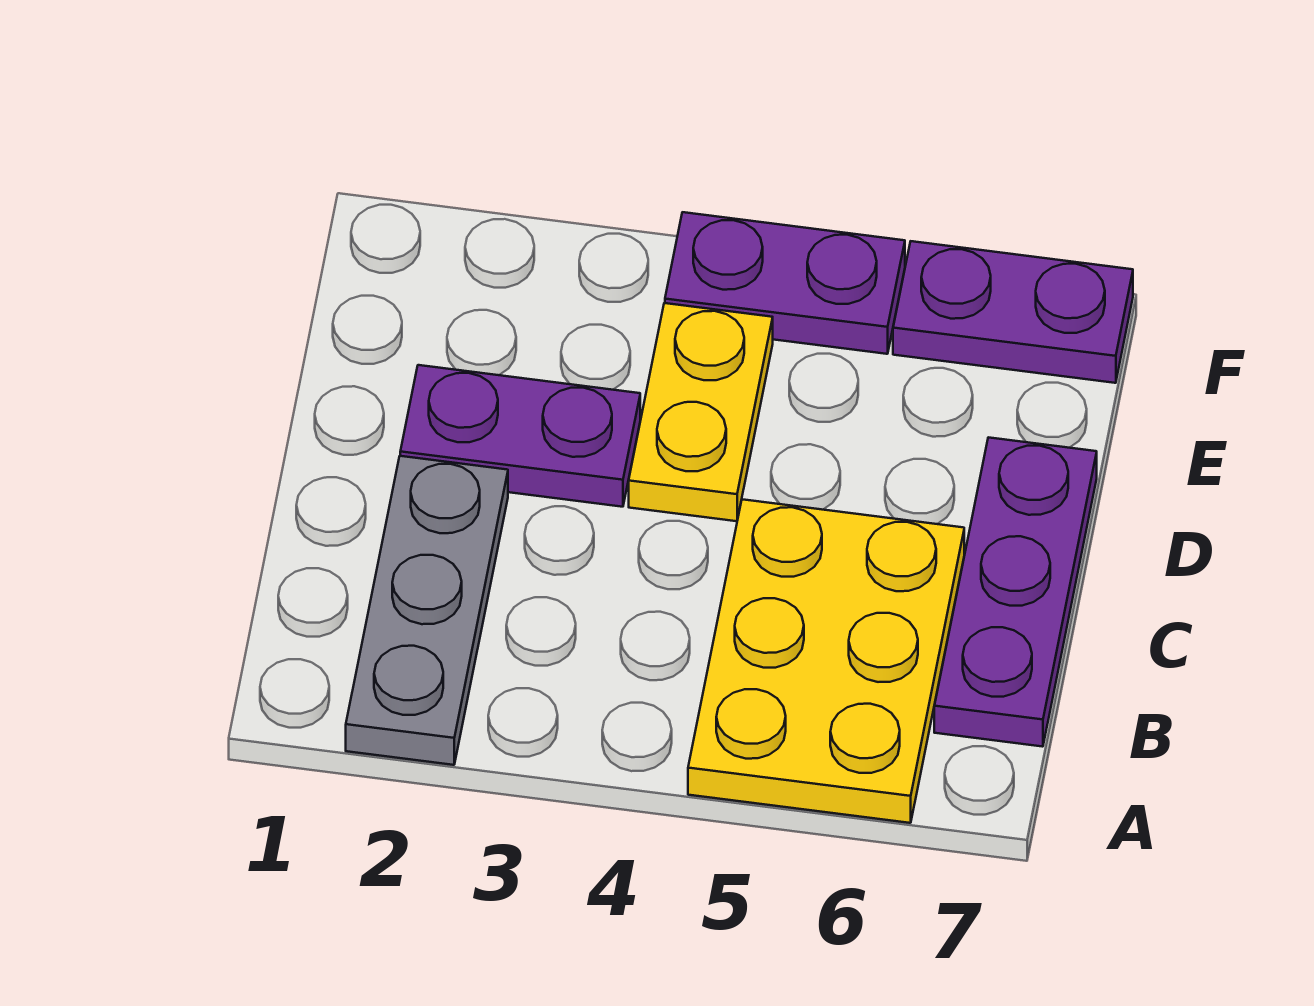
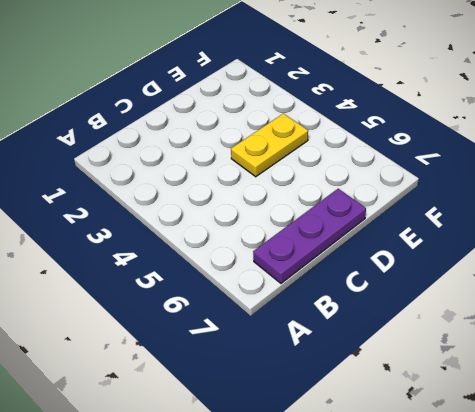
none -> grey plate A2:C2 level 1
none -> yellow plate A5:C6 level 1

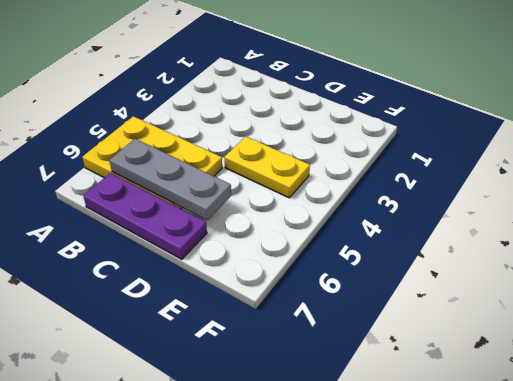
grey plate B6:D6 level 2 -> grey plate A2:C2 level 1
none -> purple plate D2:D3 level 1
none -> purple plate F4:F5 level 1

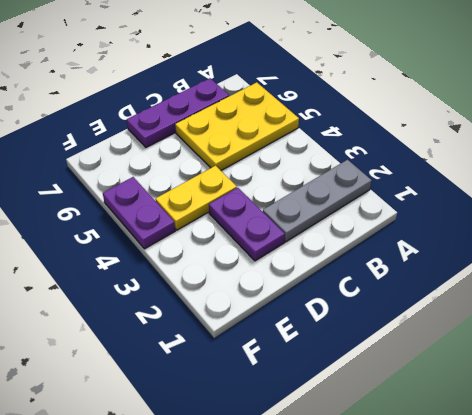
none -> purple plate F6:F7 level 1

